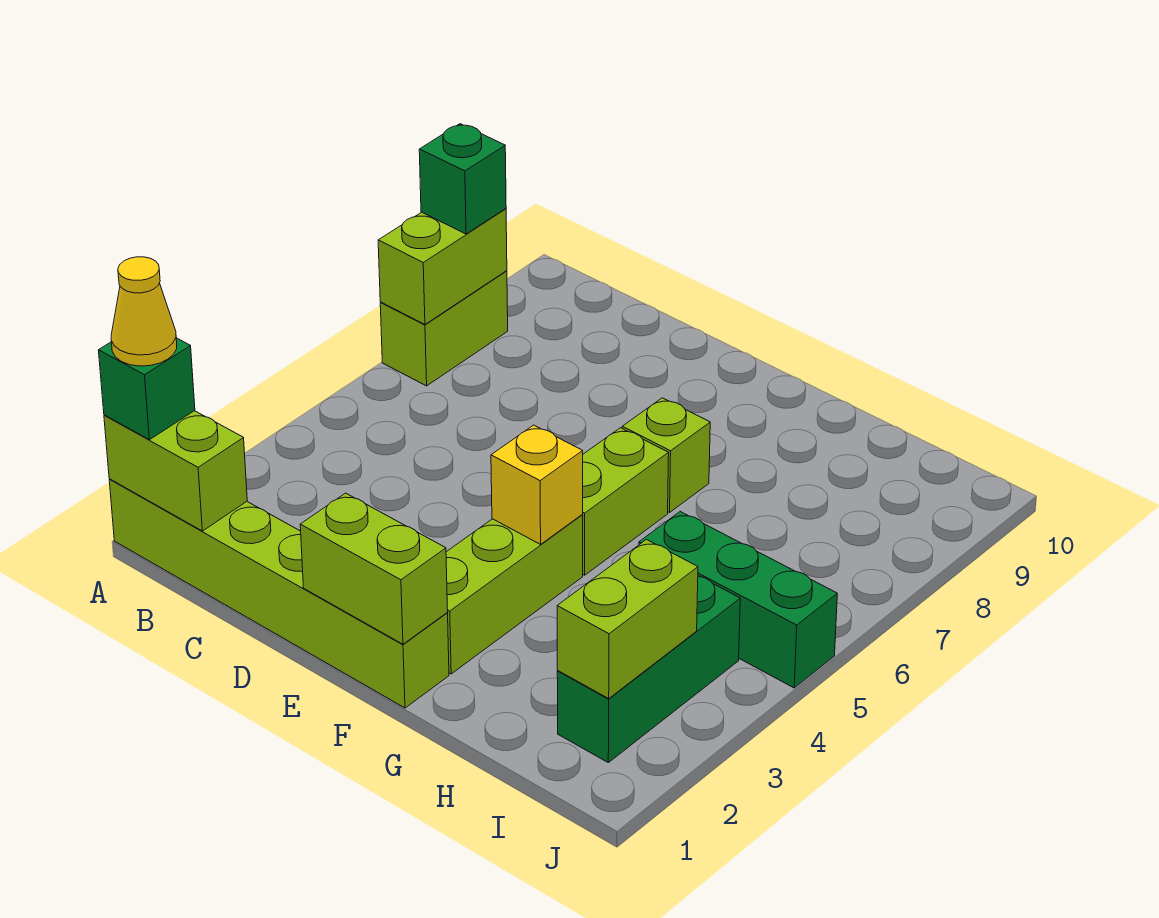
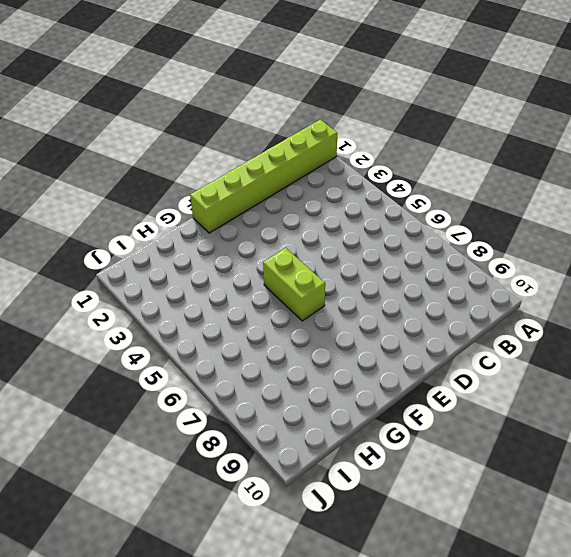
none -> lime brick A7:A8 level 1
none -> lime brick F2:F4 level 1
none -> lime brick F7 level 1

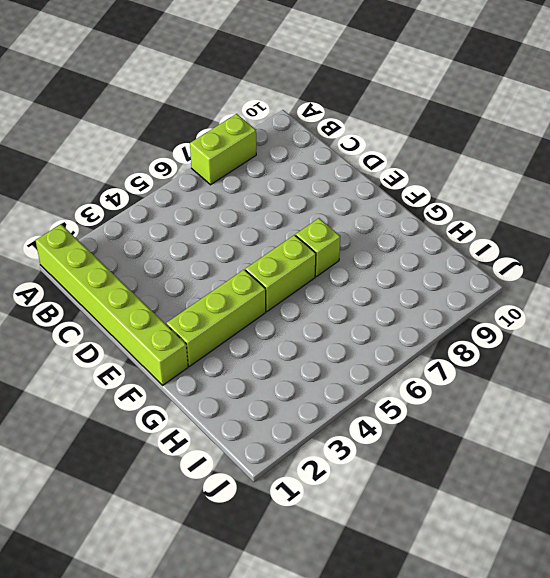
none -> green brick H5:J5 level 1
none -> green brick I2:I4 level 1
none -> lime brick A1:B1 level 2

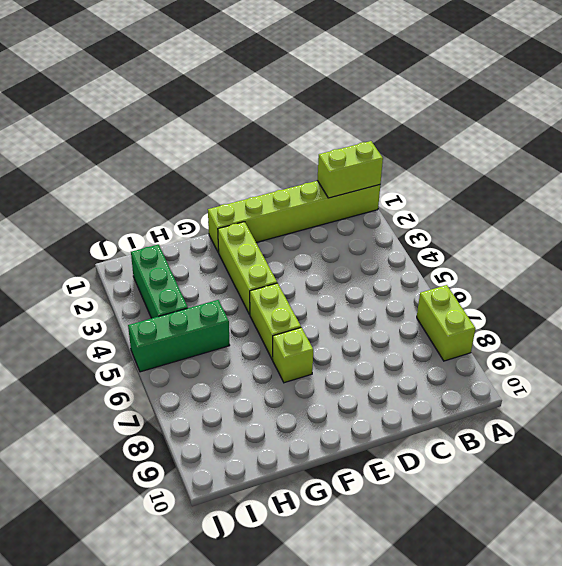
none -> lime brick A7:A8 level 2
none -> lime brick E1:F1 level 2
none -> yellow brick F4 level 2

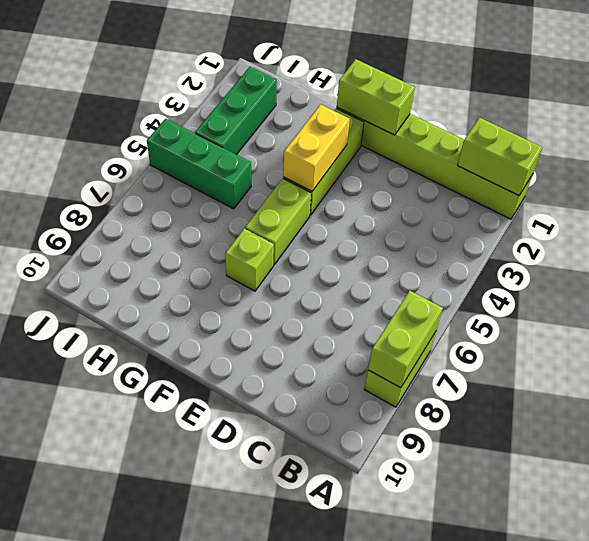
yellow brick F3:F4 level 2 -> yellow brick F4 level 2
none -> lime brick I2:I3 level 2
none -> green brick A1 level 3
none -> green brick A8 level 3

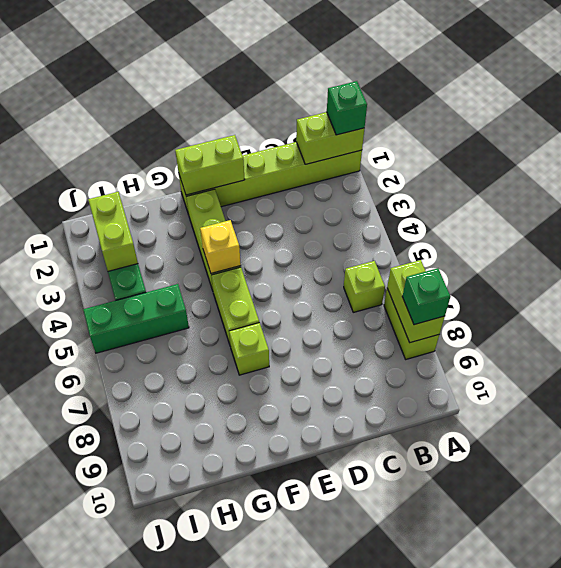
lime brick B6 level 1 -> none
none -> yellow cone A1 level 4

